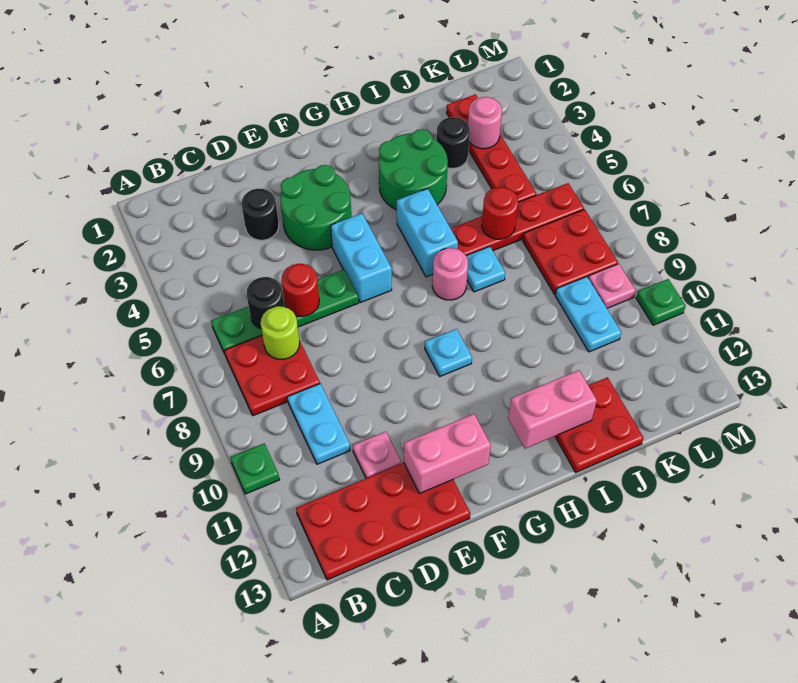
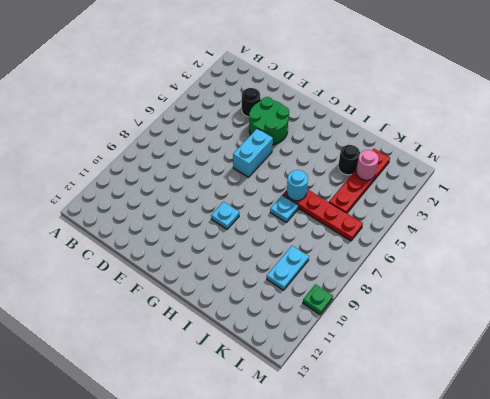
cyan round brick I6 level 2 -> none
none -> green plate A10 level 1
none -> green plate B6:E6 level 1
none -> red plate B7:C8 level 1

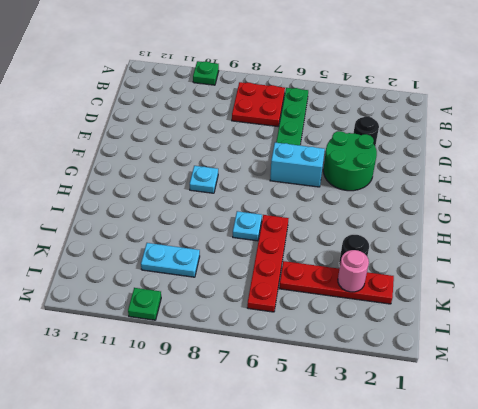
none -> red plate B12:E13 level 1
none -> cyan plate C9:C10 level 1
none -> pink plate D11 level 1

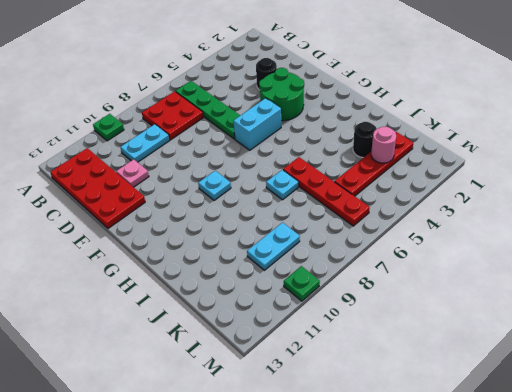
none -> green round brick H3:I4 level 1
none -> cyan brick H5:H6 level 1
none -> pink round brick H7 level 1

